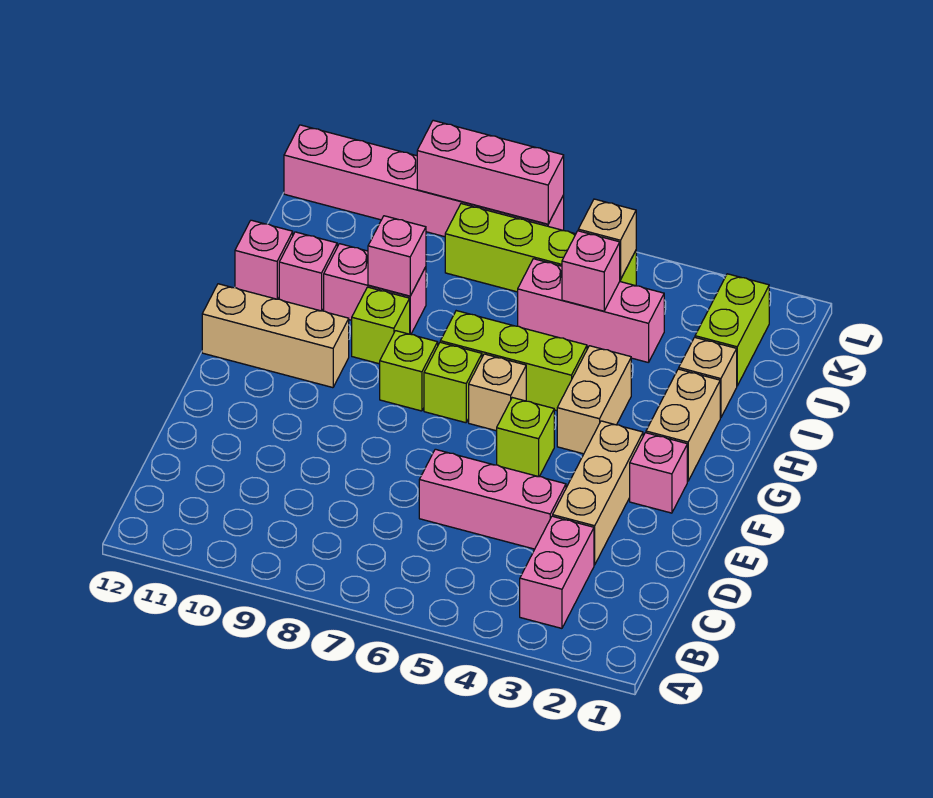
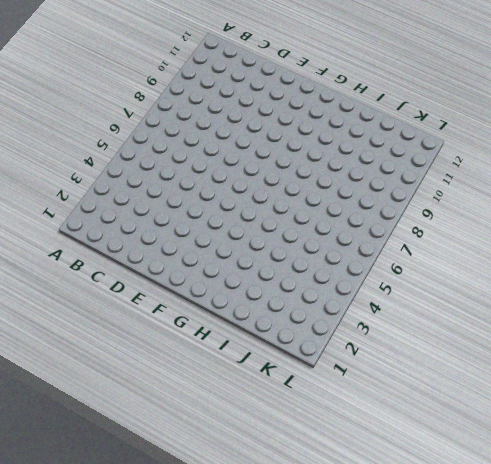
none -> pink brick B3:C3 level 1
none -> tan brick D3:F3 level 1
none -> pink brick D4:D6 level 1

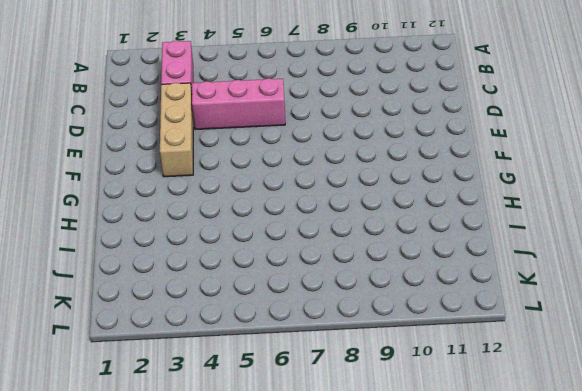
none -> pink brick F2 level 1
none -> lime brick F5 level 1
none -> tan brick G2:H2 level 1

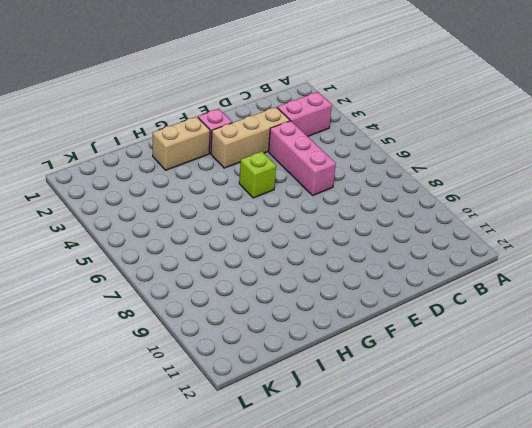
none -> tan brick G4:H4 level 1
none -> tan brick G6 level 1
none -> lime brick G7 level 1

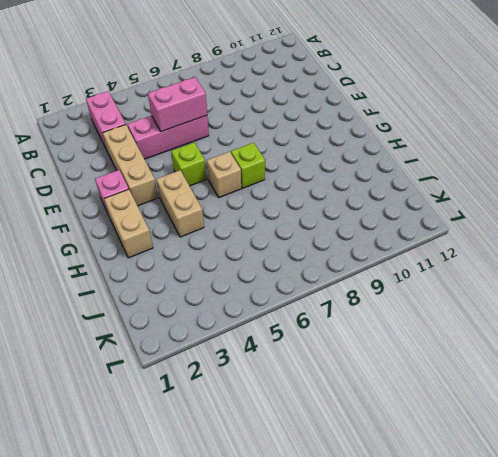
pink brick D5:D6 level 2 -> pink brick I9:I10 level 1
none -> lime brick G8 level 1
none -> tan brick G10:G12 level 1
none -> lime brick H5:H7 level 1

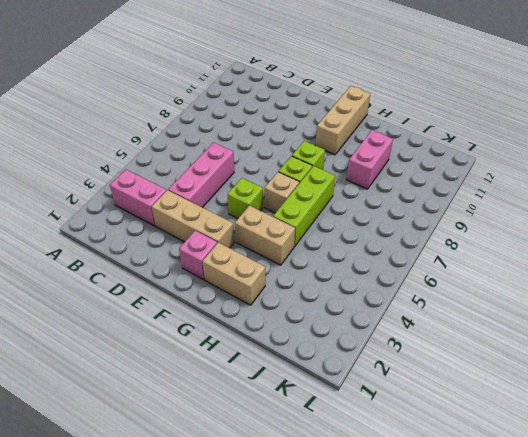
none -> lime brick H9 level 1
none -> tan brick I2 level 1
none -> pink brick I11 level 1

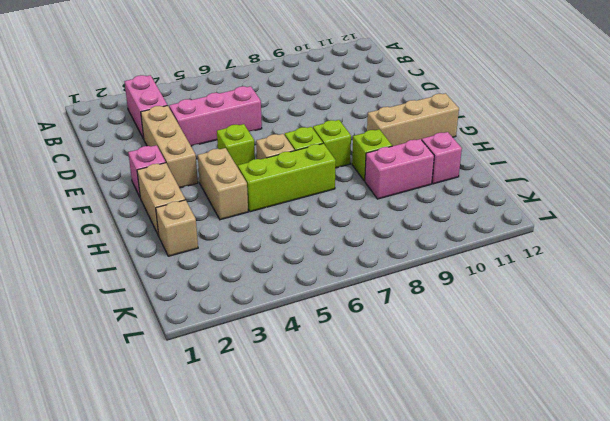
none -> pink brick I12 level 1
none -> lime brick J2:K2 level 1
none -> pink brick J4:J6 level 1

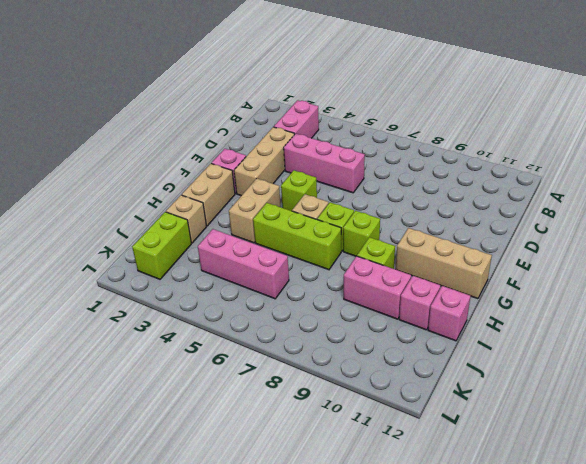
none -> lime brick K5:K8 level 1
none -> pink brick L7:L12 level 1
none -> pink brick I9 level 2

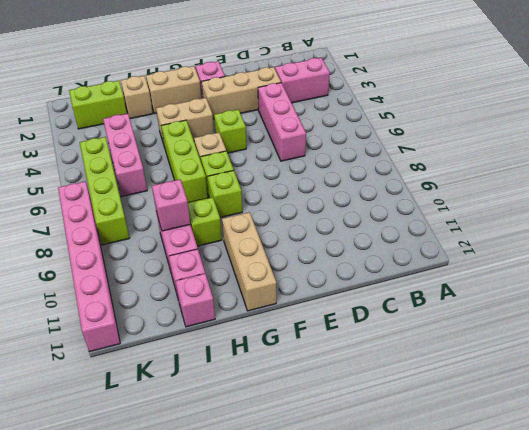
none -> pink brick J5 level 2
none -> tan brick K5 level 2
none -> pink brick L7:L9 level 2

